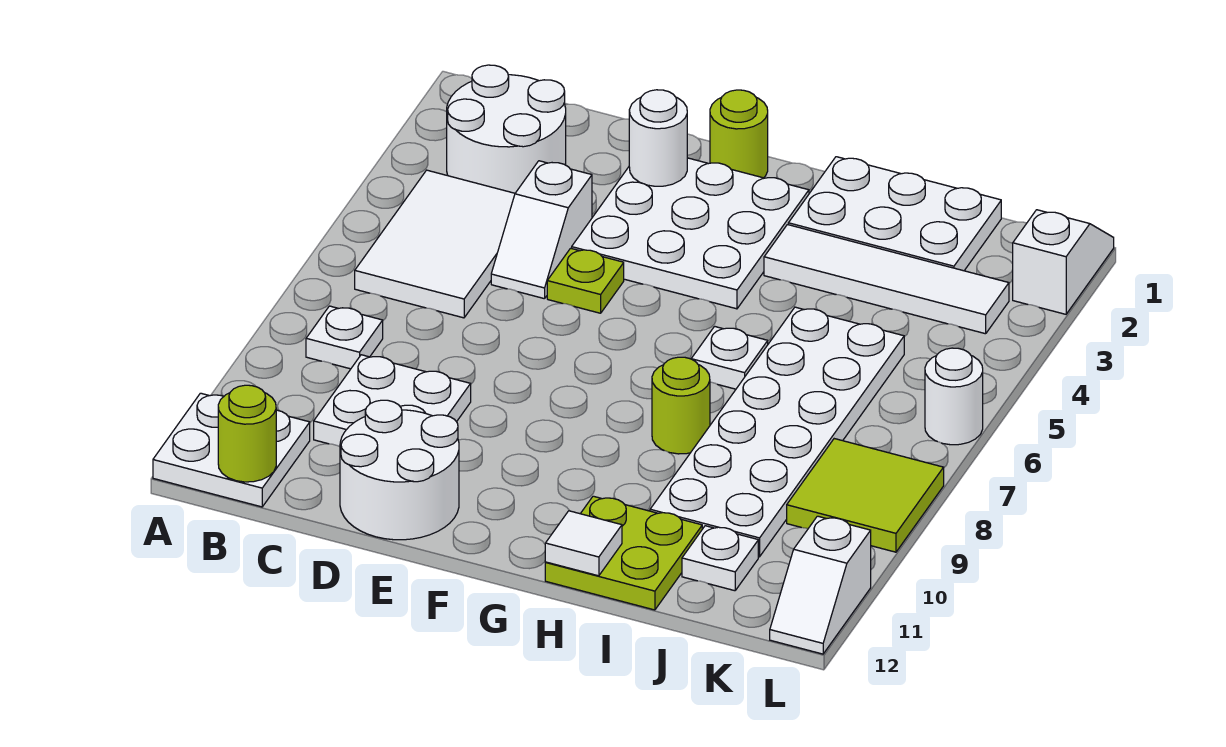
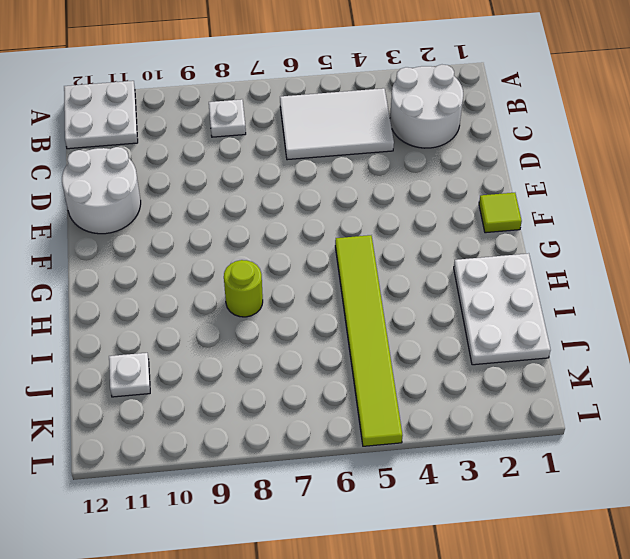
lime tile F1 level 1 -> lime round brick F1 level 1
lime tile G5:L5 level 1 -> white plate I5:J10 level 1
none -> white plate C9:D10 level 1
none -> white slope D4:D5 level 1 top 4
none -> white plate E2:G4 level 1

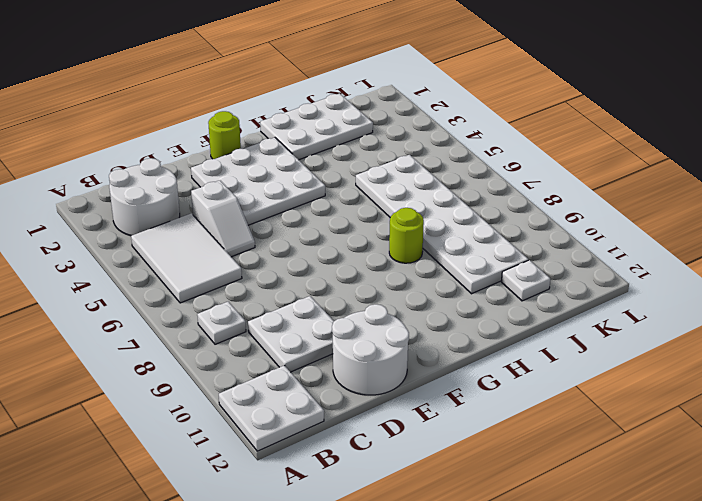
none -> lime plate E5 level 1
none -> white tile H3:K3 level 1
none -> white plate H6 level 1

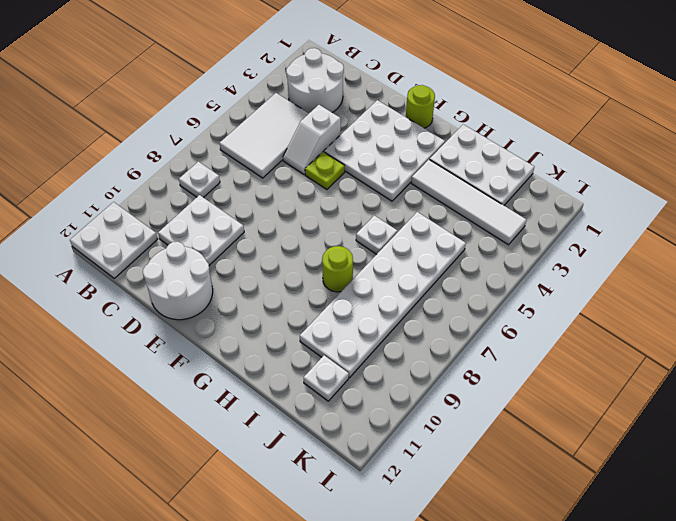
none -> lime plate H11:I12 level 1
none -> lime tile K8:L9 level 1
none -> white slope L1:L2 level 1 top 2

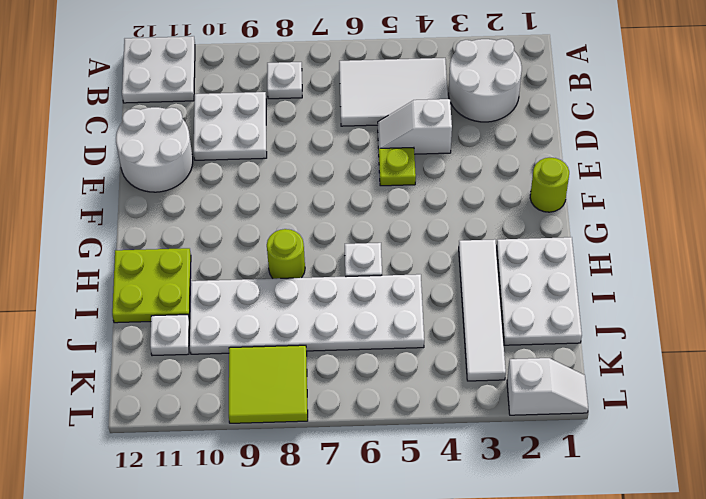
none -> white plate E2:G4 level 1
none -> white round brick L6 level 1
none -> white slope L11:L12 level 1 top 11

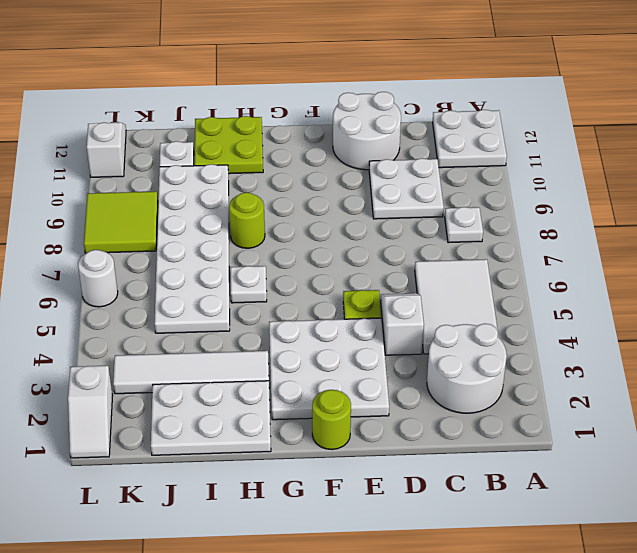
none -> lime round brick B12 level 2
none -> white round brick E2 level 2
none -> white tile H12 level 2

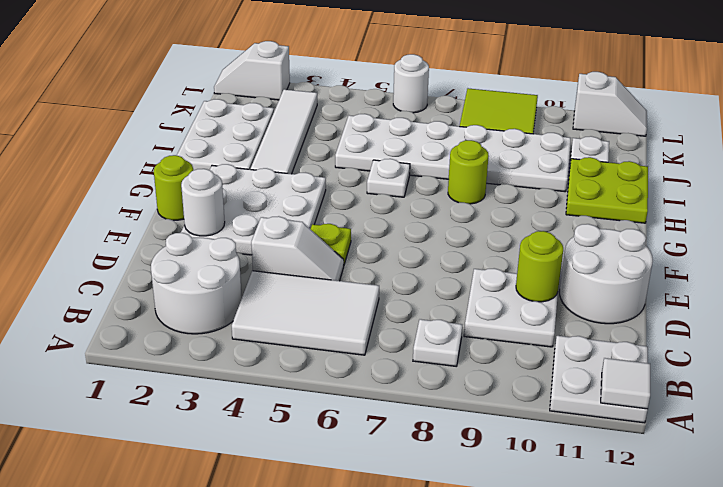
white tile A12 level 2 -> white tile H12 level 2
lime round brick D10 level 2 -> lime round brick B12 level 2

